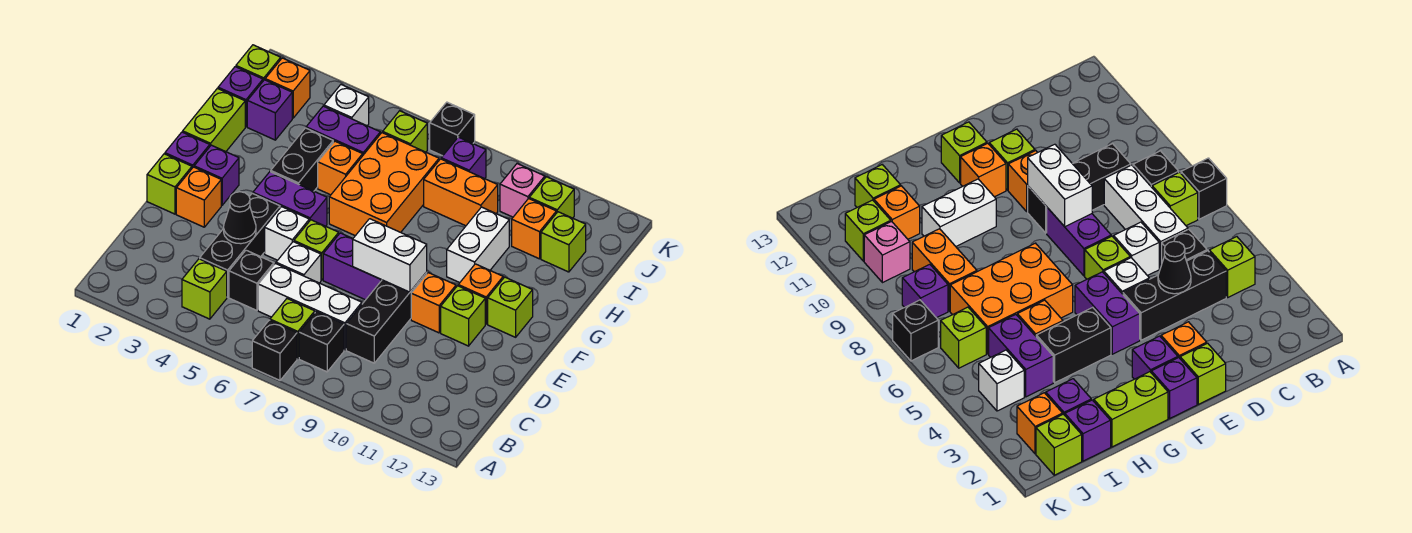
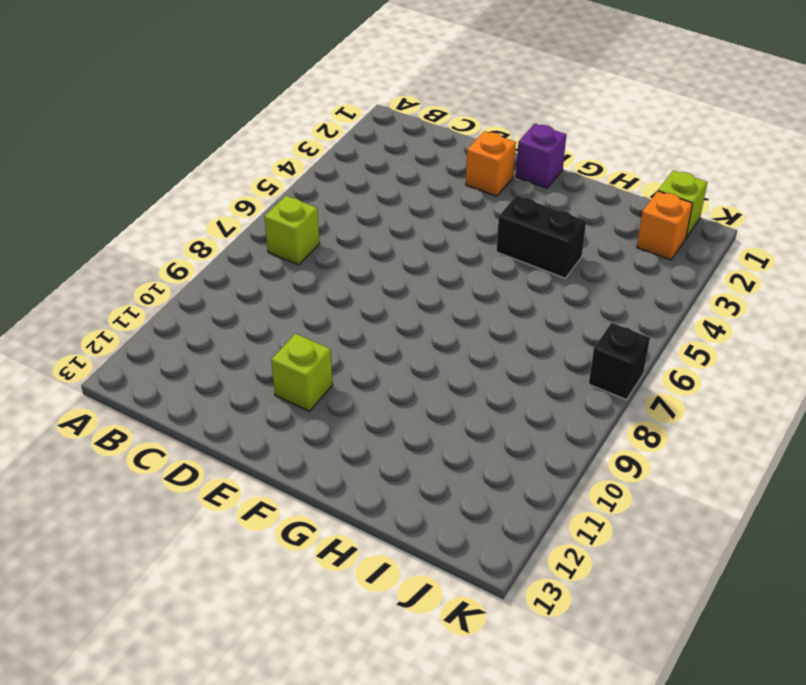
none -> black brick A7 level 1
none -> lime brick B4 level 1
none -> black brick B8 level 1
none -> black brick C4:E4 level 1

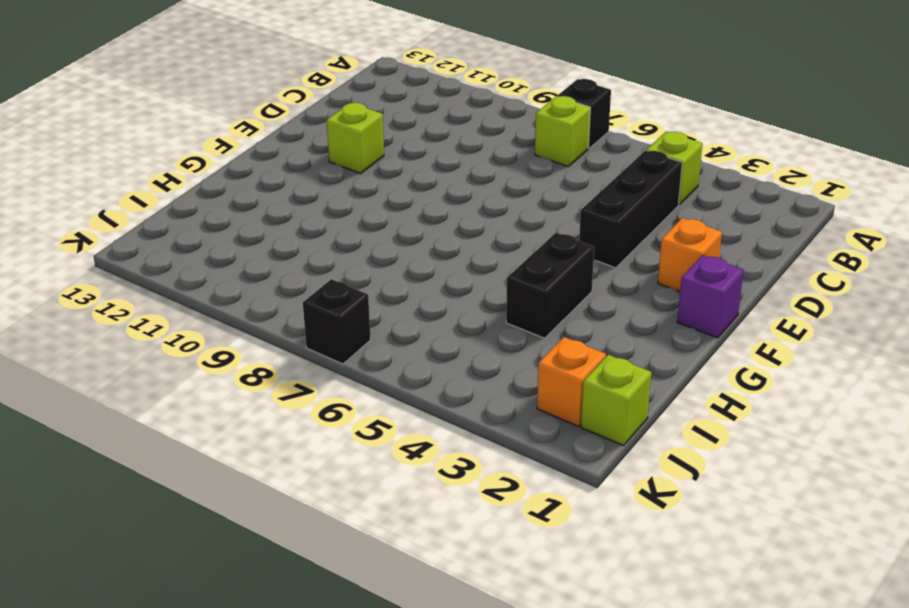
none -> black brick B8 level 1
none -> black brick C5 level 1
none -> white brick C6:C8 level 1
none -> black brick C9:E9 level 1

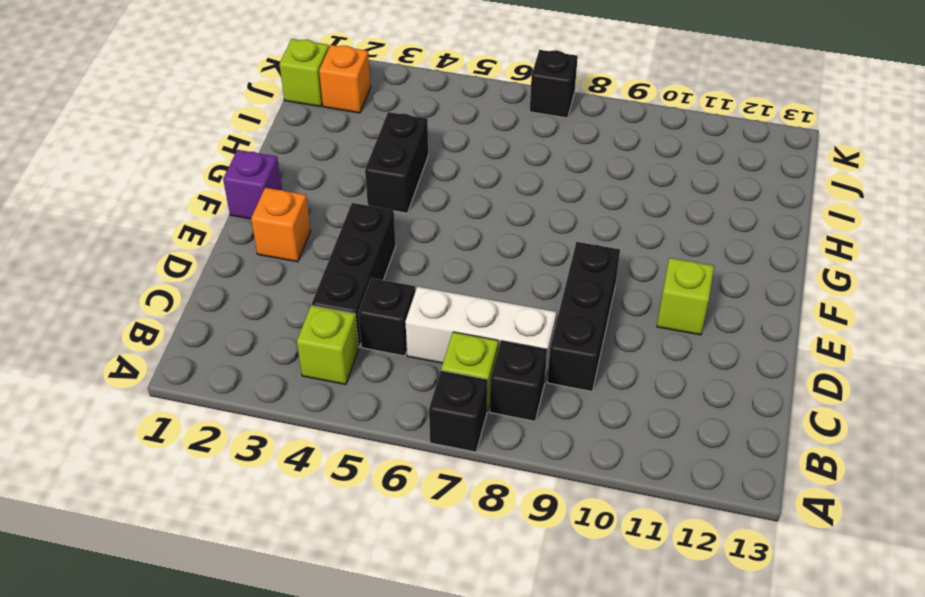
none -> white brick D6 level 1
none -> lime brick E1 level 1
none -> white brick E5 level 1
none -> lime brick E6 level 1

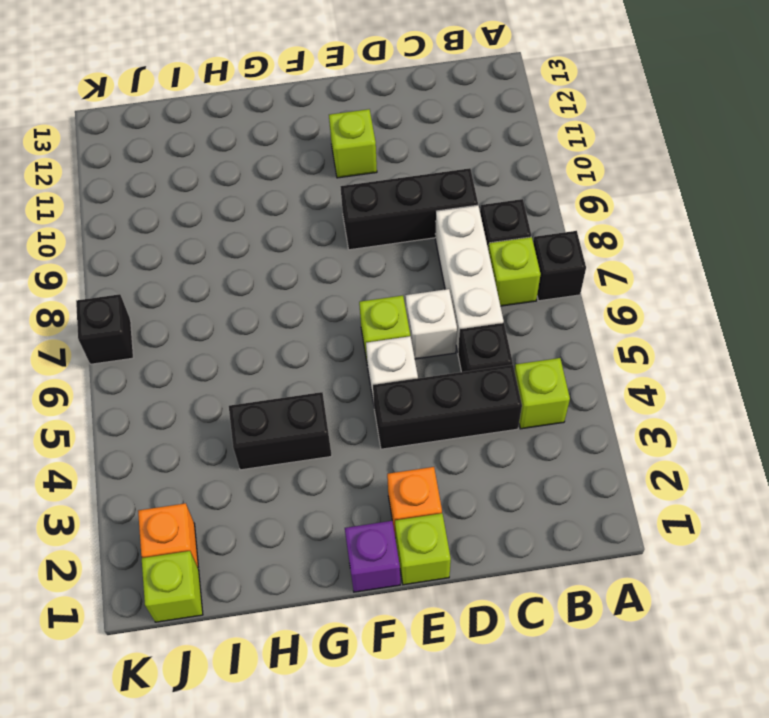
none -> purple brick E7:E8 level 1
none -> orange brick E10 level 1
none -> purple brick F2 level 1
none -> purple brick F4:F5 level 1

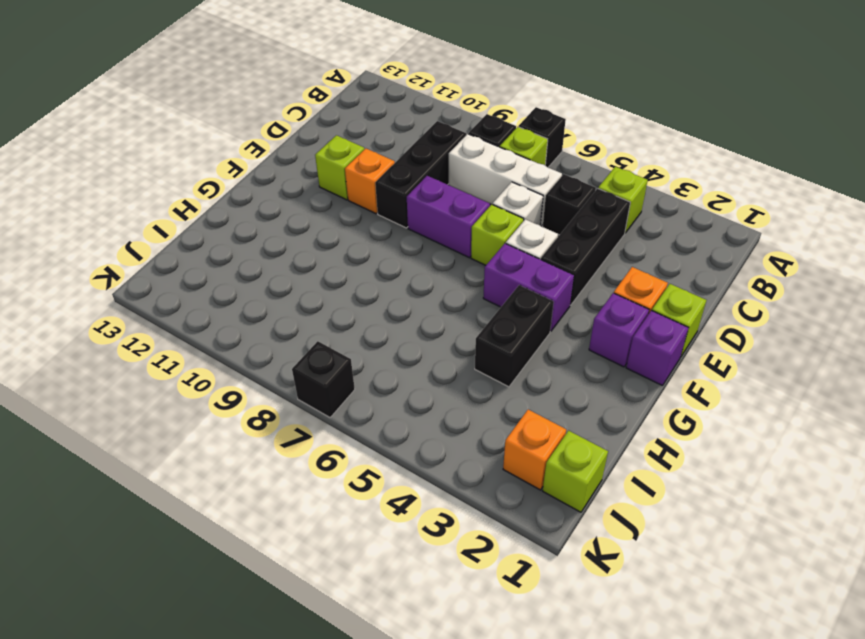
none -> orange brick F11 level 1
none -> lime brick F12 level 1
none -> lime brick G1:H1 level 1
none -> orange brick G6:I7 level 1

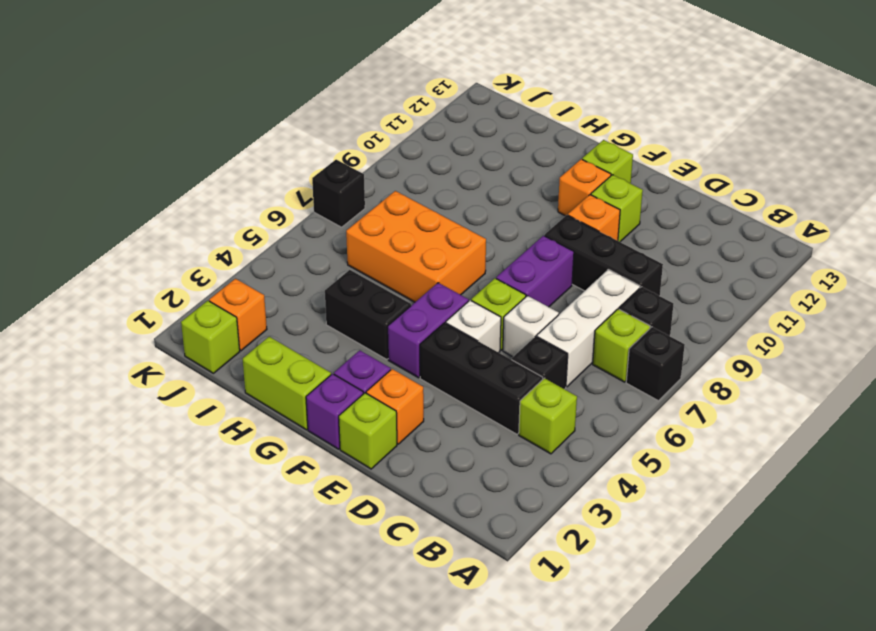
none -> white brick G10:H10 level 1
none -> orange brick H5 level 1
none -> purple brick I1 level 1
none -> purple brick I2 level 1

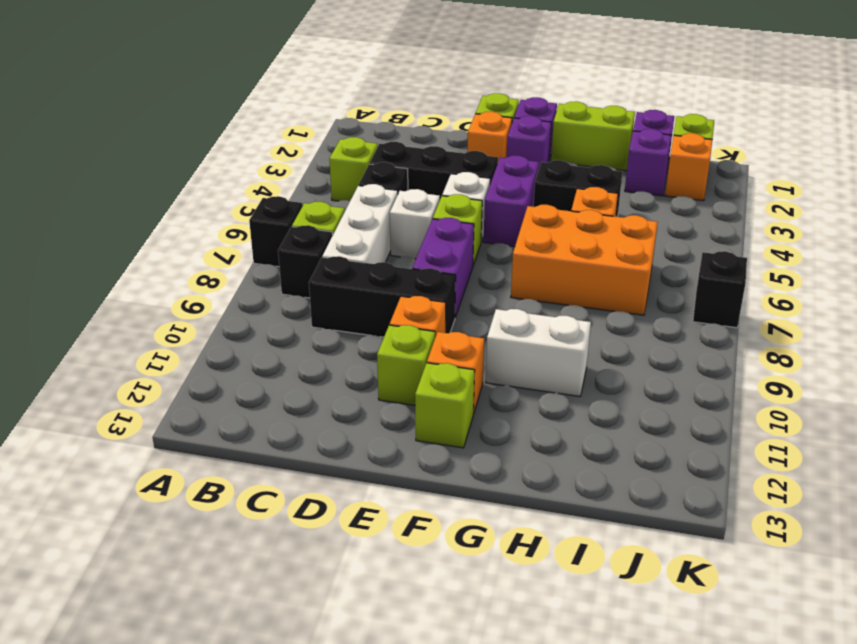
none -> purple brick I4:I5 level 1
none -> orange brick I8:I9 level 1
none -> orange brick I11 level 1
none -> lime brick I12 level 1

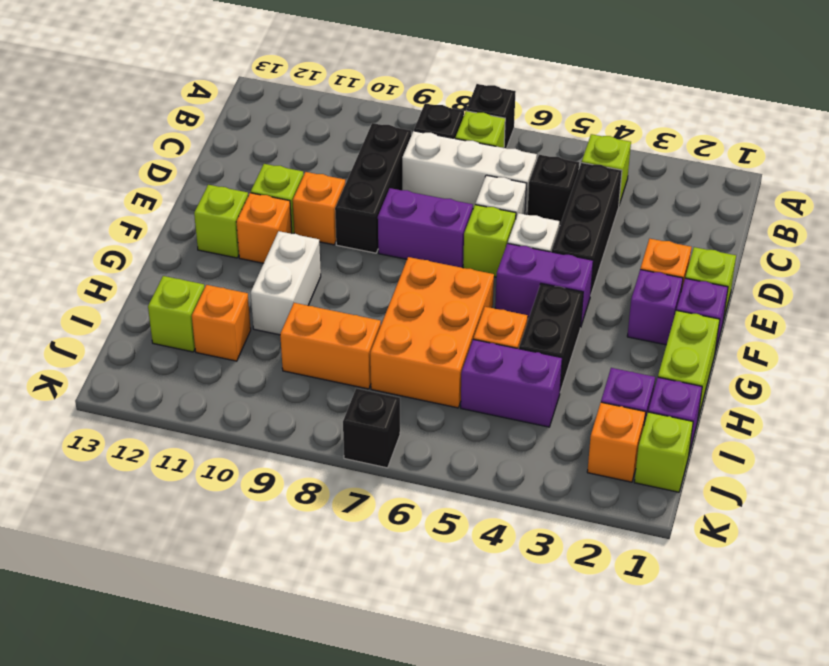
none -> white brick J4 level 1
none -> lime brick J6 level 1
none -> purple brick J8 level 1
none -> pink brick J10 level 1

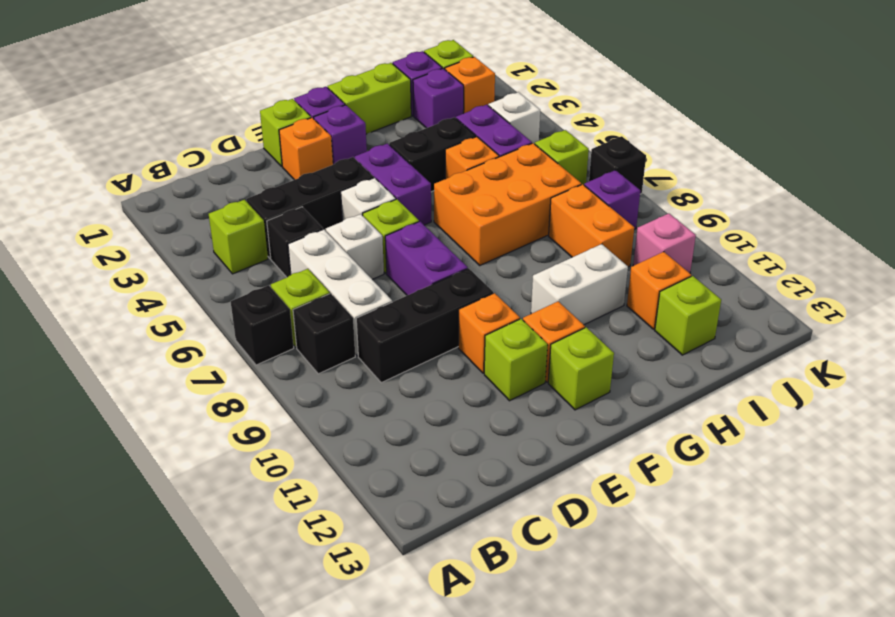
none -> lime brick J11 level 1
none -> black cone D4 level 2
none -> white brick E8:E9 level 2

